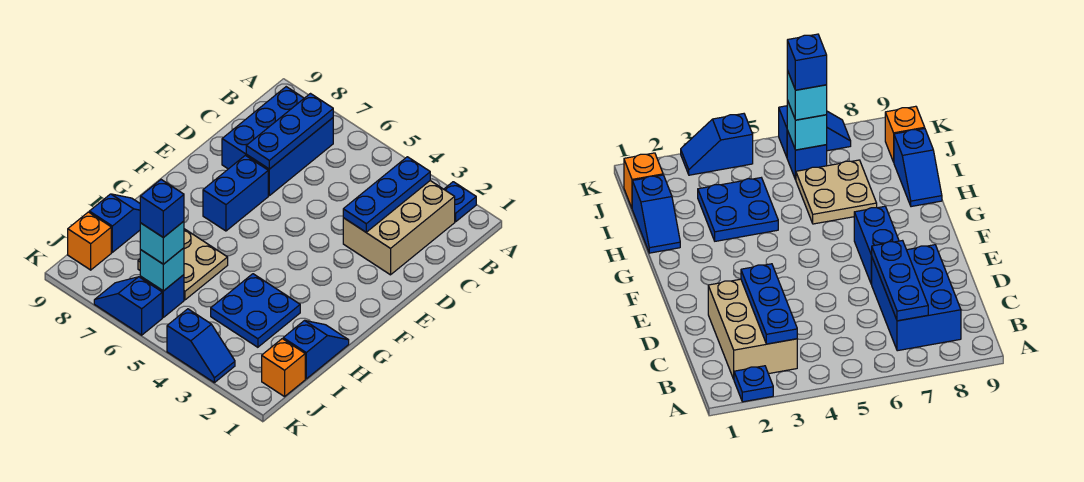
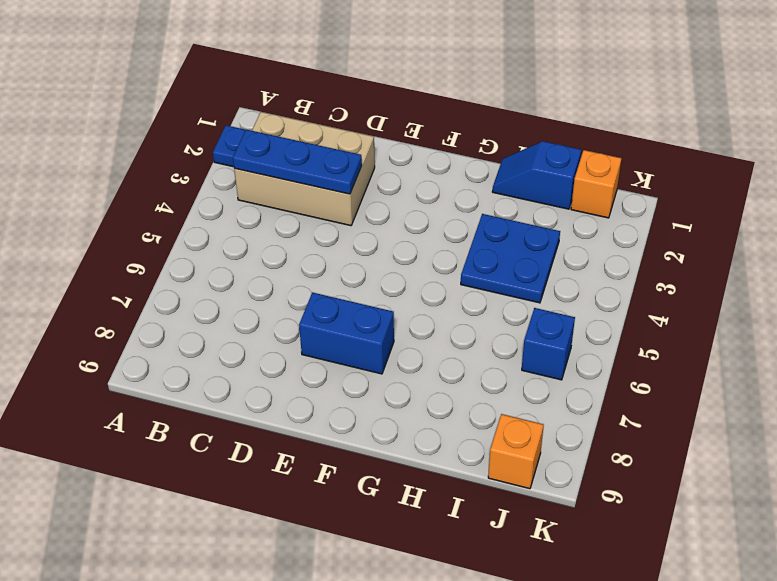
none -> blue brick B7:D8 level 1
none -> tan plate H6:I7 level 1
none -> blue slope H9:I9 level 1 top I

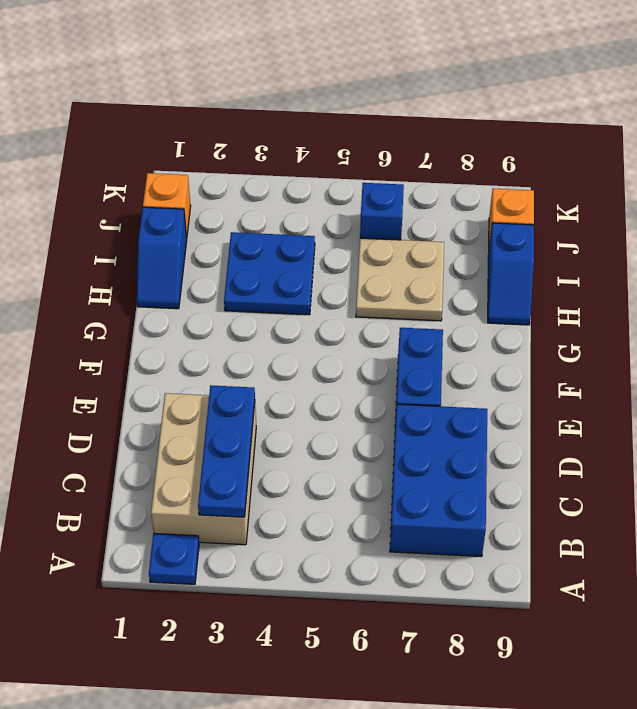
none -> blue slope K3:K4 level 1 top 4
none -> blue slope K6:K7 level 1 top 6
none -> blue plate B7:D7 level 2

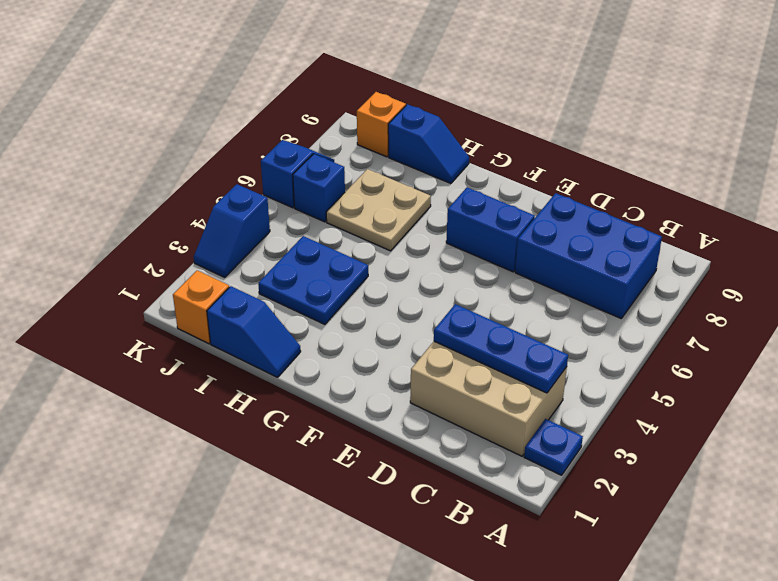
none -> blue plate B7:D7 level 2
none -> cyan brick J6 level 2
none -> cyan brick J6 level 3

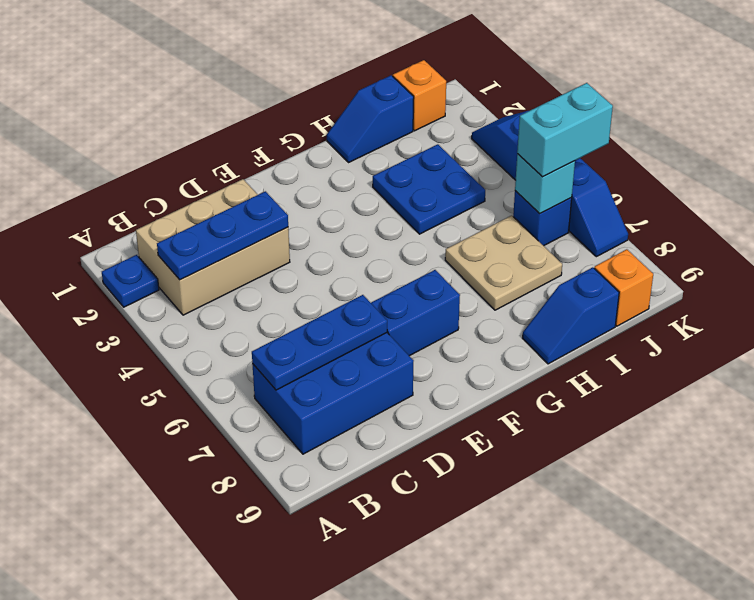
cyan brick J6:K6 level 3 -> cyan brick J6 level 3
none -> blue brick J6 level 4

